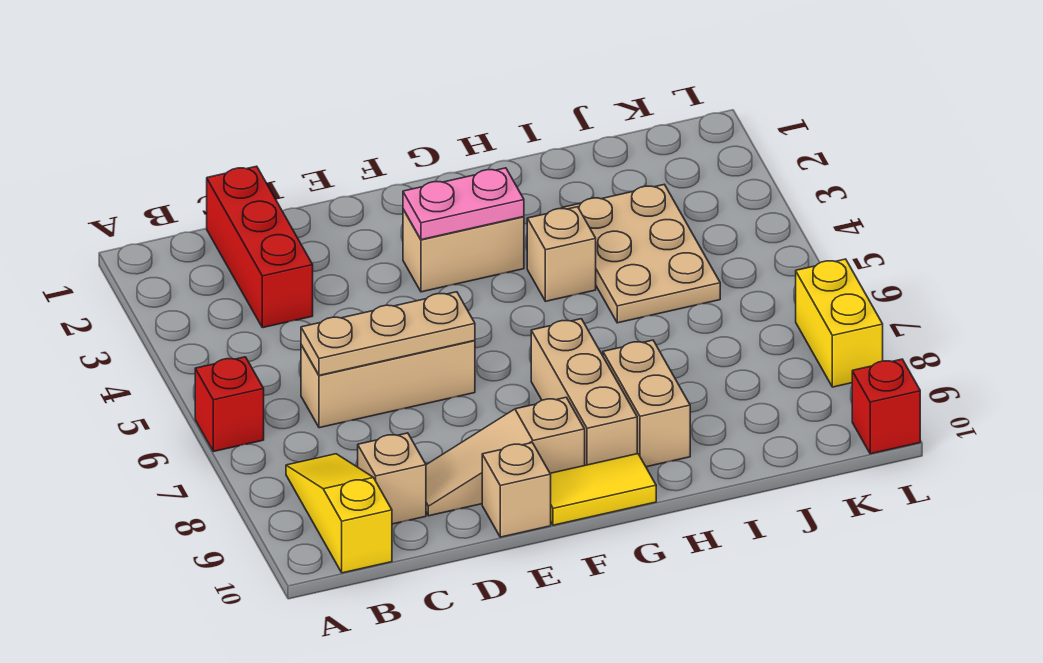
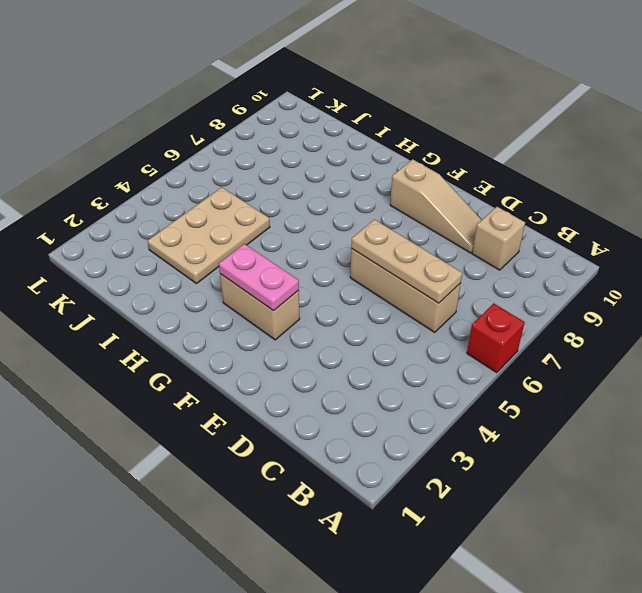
none -> yellow slope B8:B10 level 1 top 10
none -> red brick C1:C3 level 1
none -> tan brick E10 level 1

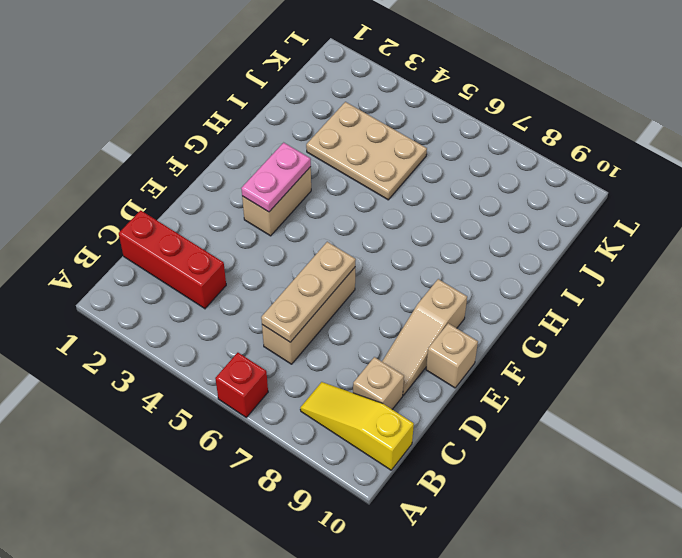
none -> yellow tile F10:G10 level 1
none -> tan brick G7:G9 level 1
none -> tan brick H4 level 1

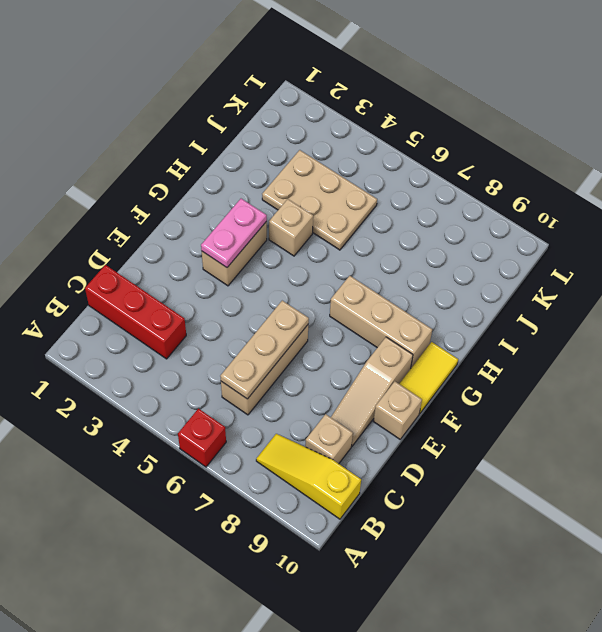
none -> tan brick H8:H9 level 1
none -> yellow brick L7:L8 level 1
none -> red brick L10 level 1

